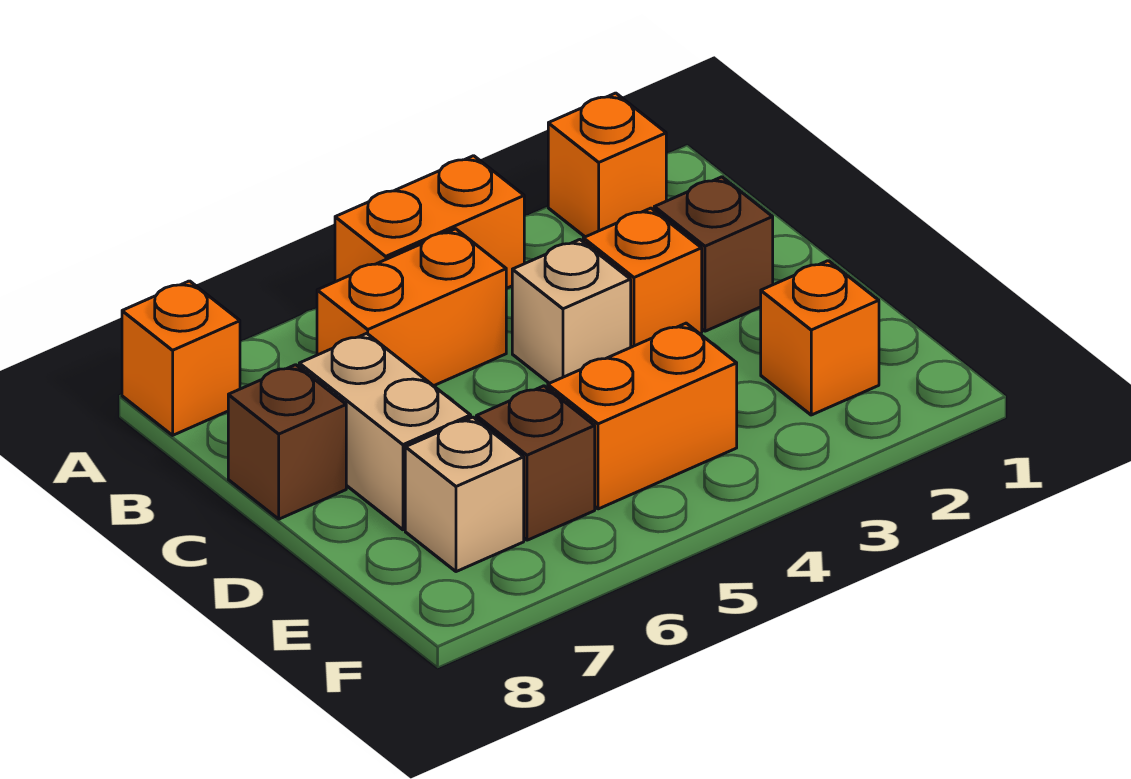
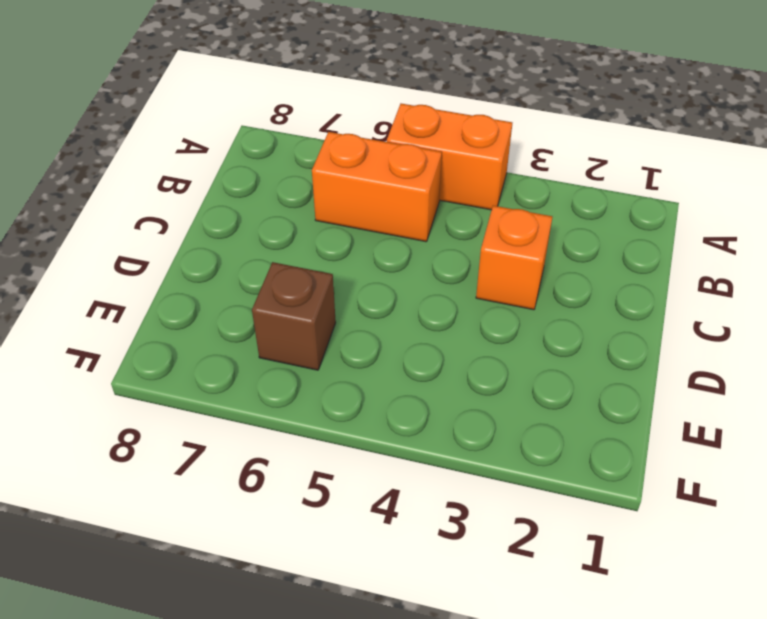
none -> orange brick A2 level 1
none -> orange brick A8 level 1
none -> brown brick C2 level 1

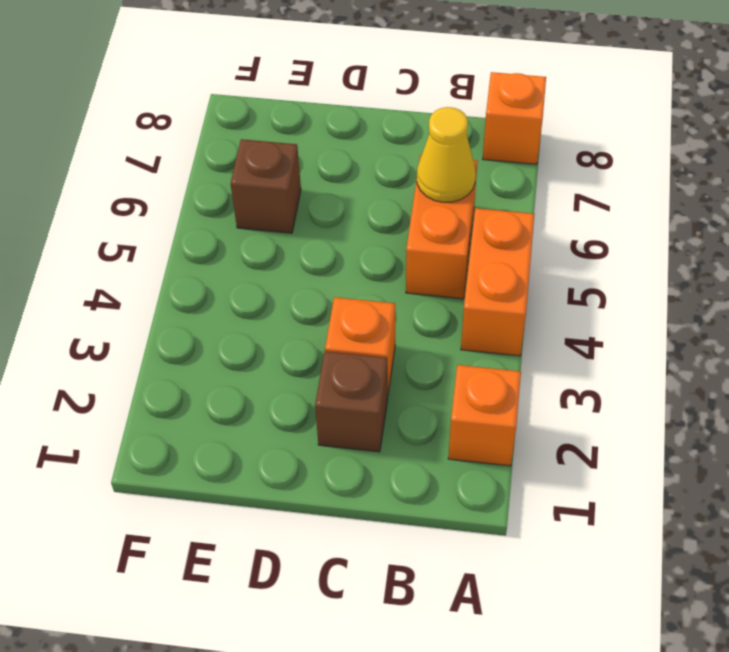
yellow cone B6 level 2 -> none
none -> tan brick C4 level 1
none -> tan brick C7:D7 level 1
none -> brown brick C8 level 1

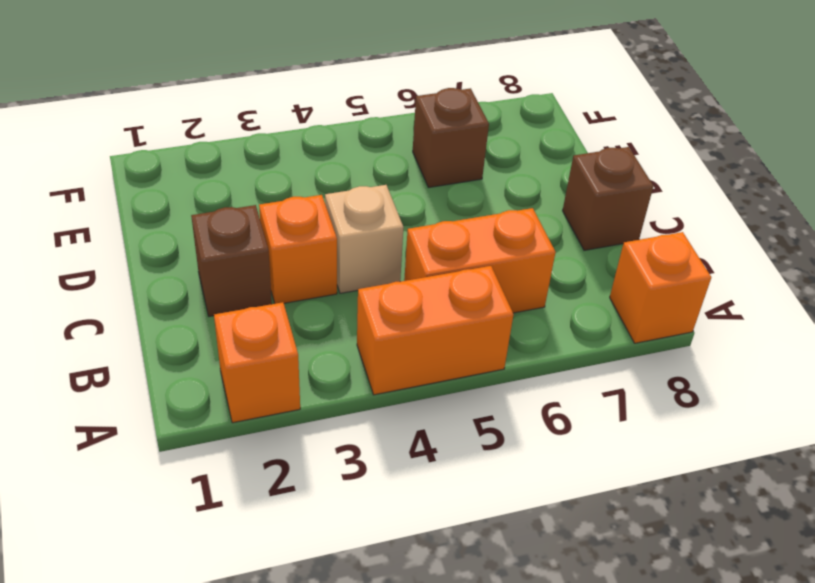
none -> tan brick C7:D7 level 1
none -> orange brick E2 level 1
none -> orange brick E4:E5 level 1

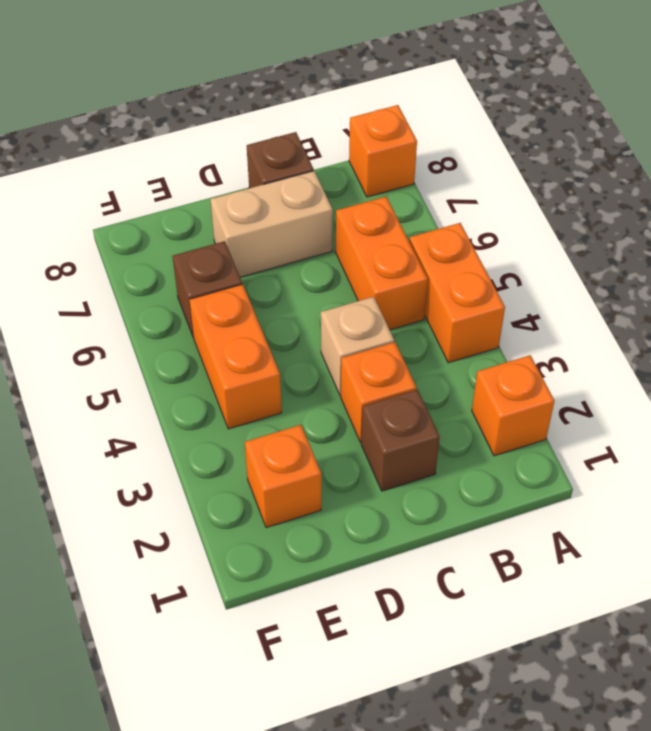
none -> tan brick E7 level 1

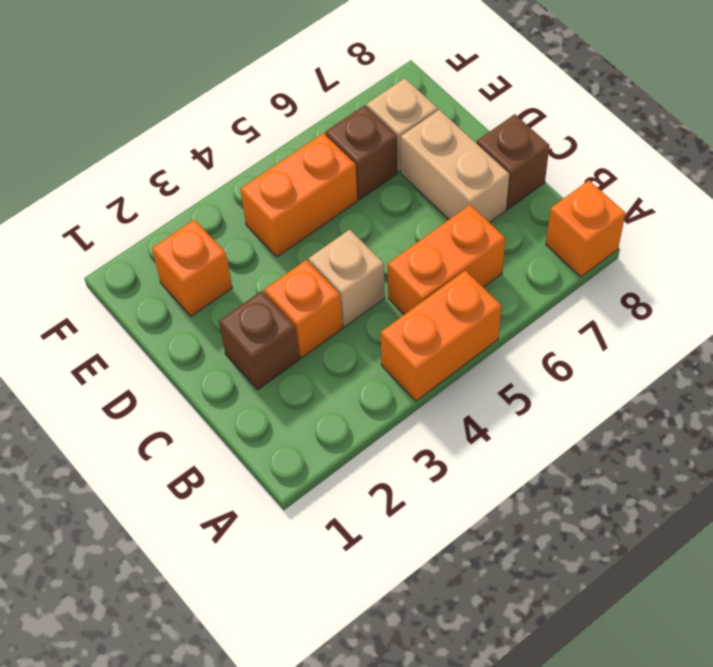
none -> orange brick A2 level 1

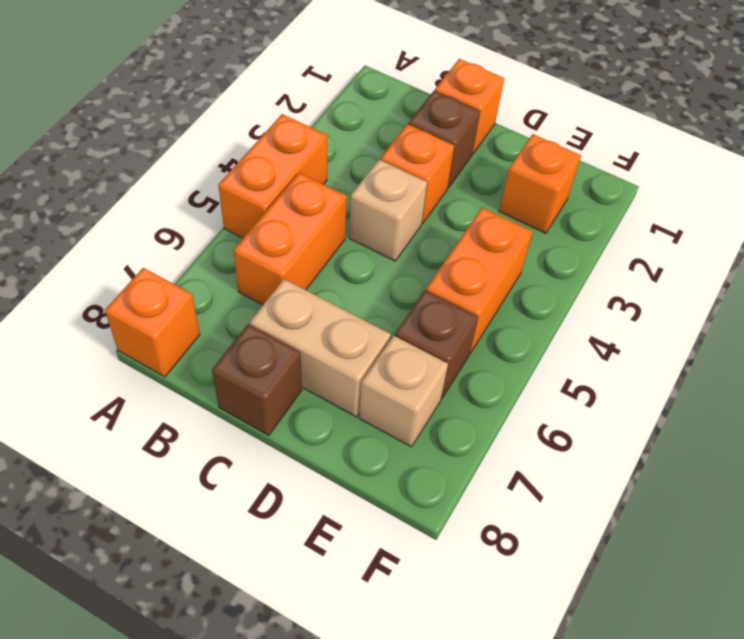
orange brick C1 level 1 -> orange brick A2 level 1

